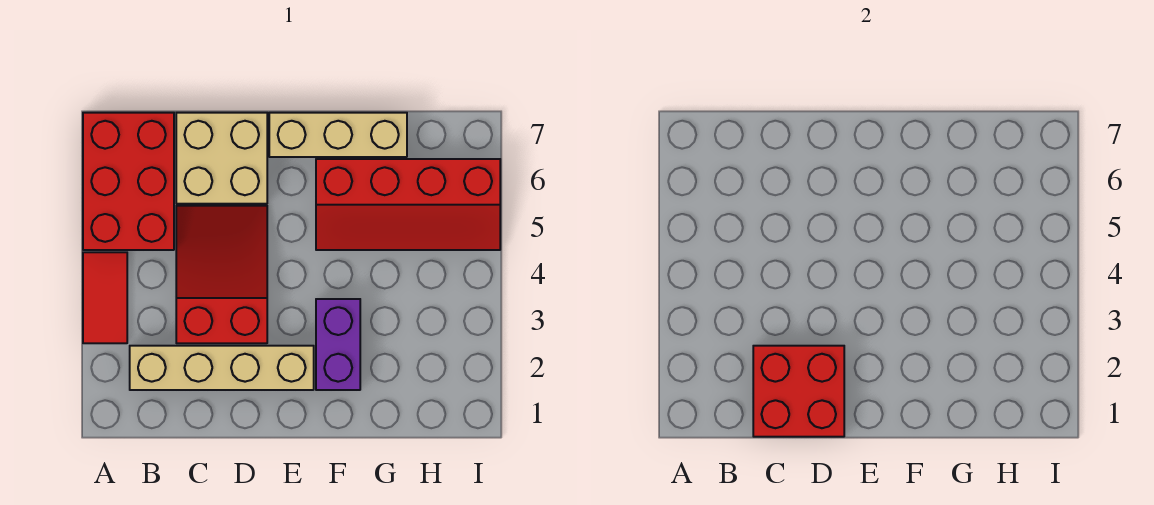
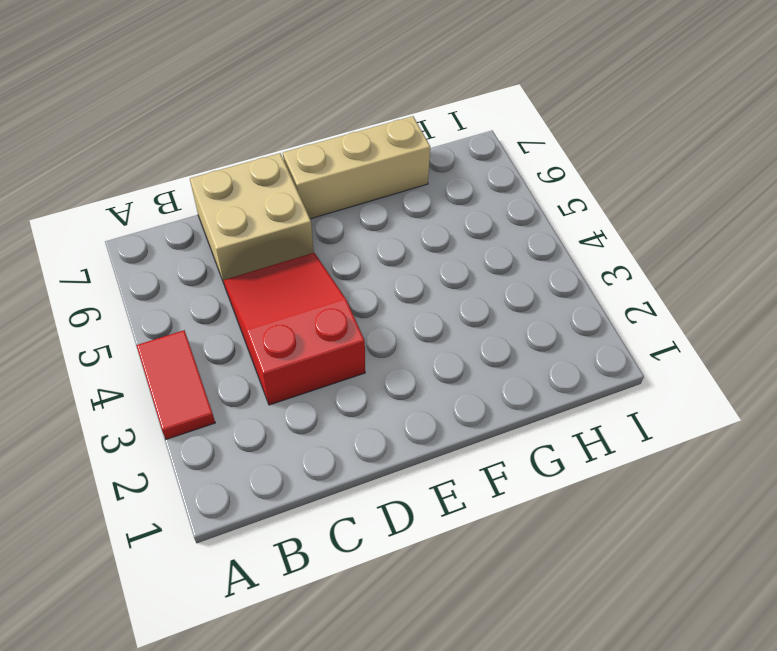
none -> red brick A5:B7 level 1
none -> tan brick B2:E2 level 1

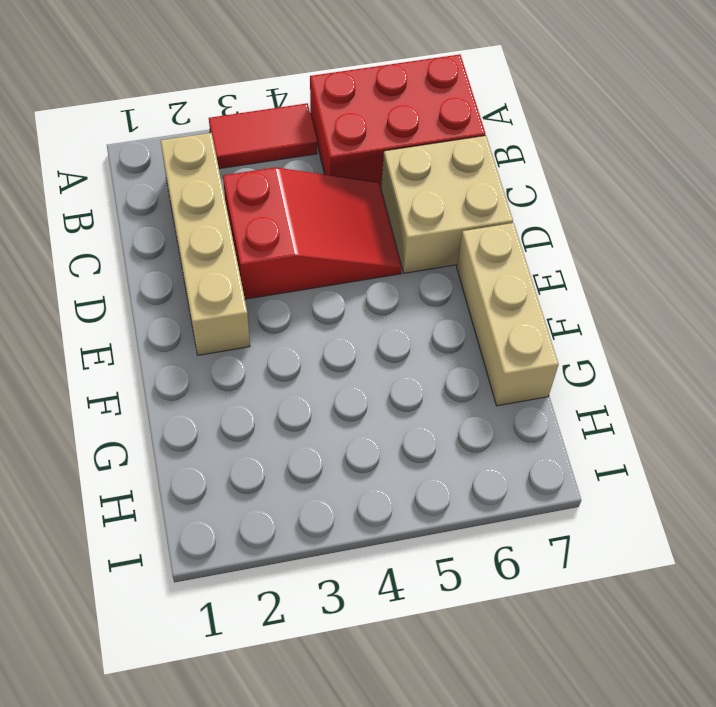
none -> purple brick F2:F3 level 1
none -> red slope F5:I6 level 1 top 6

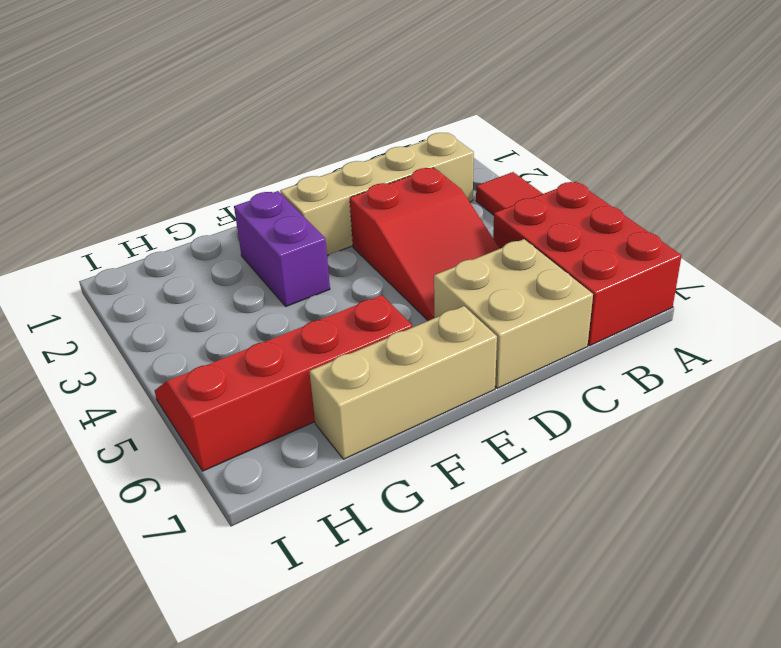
none -> red brick C1:D2 level 2

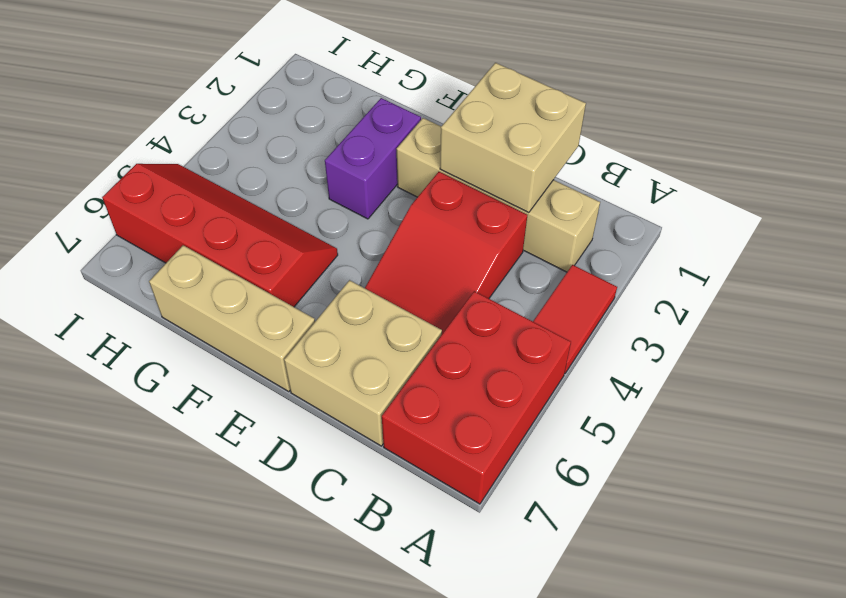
tan brick C1:D2 level 2 -> red brick C1:D2 level 2

